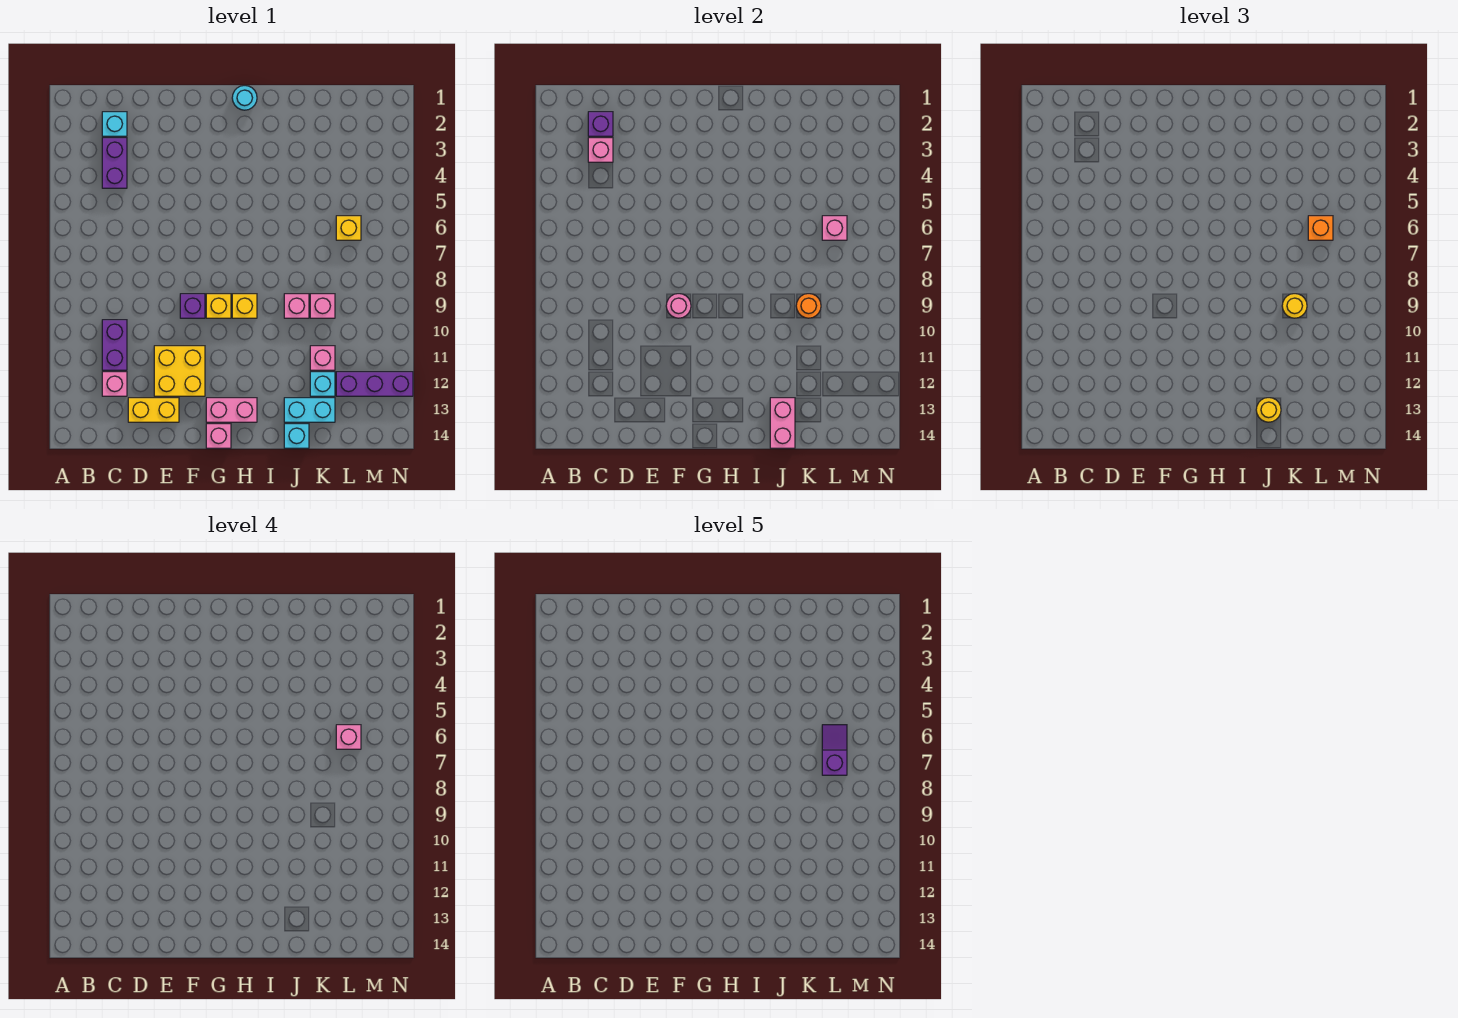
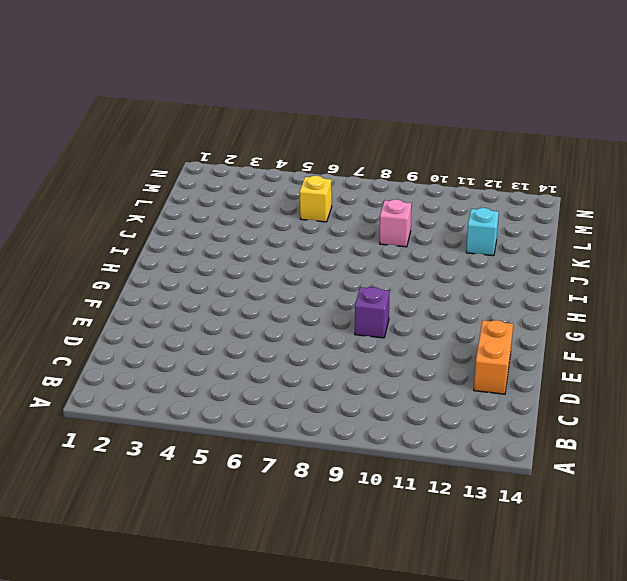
orange brick D13:E13 level 1 -> yellow brick D13:E13 level 1
none -> cyan brick C2 level 1
none -> purple brick C3:C4 level 1
none -> purple brick C10:C11 level 1
none -> pink brick C12 level 1

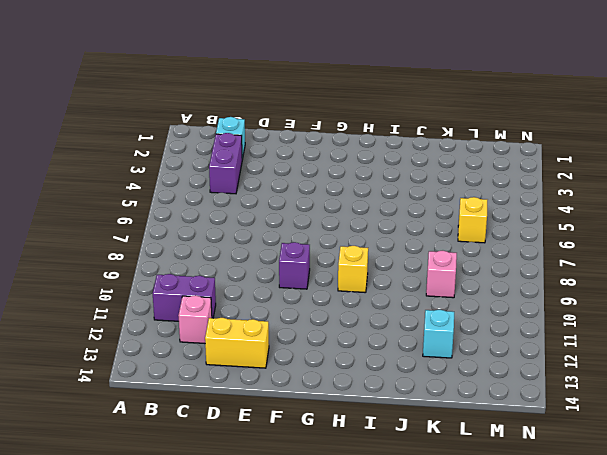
purple brick B11:C11 level 1 -> purple brick C10:C11 level 1
none -> yellow brick E11:F12 level 1
none -> yellow brick G9 level 1
none -> pink brick G13:H13 level 1
none -> pink brick G14 level 1

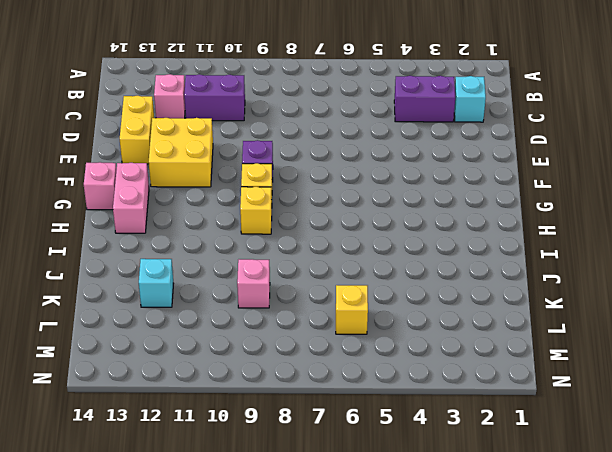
none -> cyan round brick H1 level 1
none -> pink brick J9 level 1
none -> cyan brick J13:K13 level 1
none -> cyan brick J14 level 1

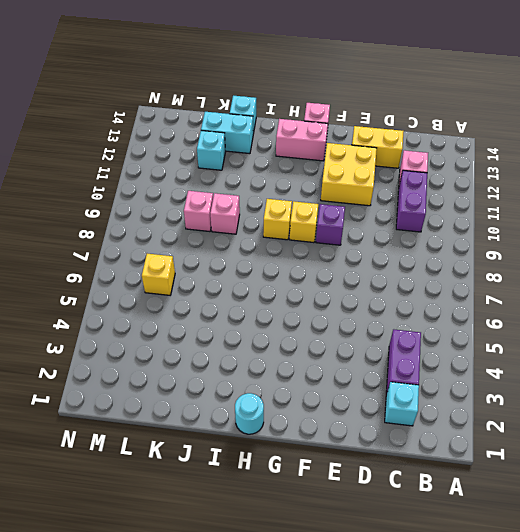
none -> pink brick K11 level 1
none -> purple brick L12:N12 level 1
none -> purple brick C2 level 2
none -> pink brick C3 level 2

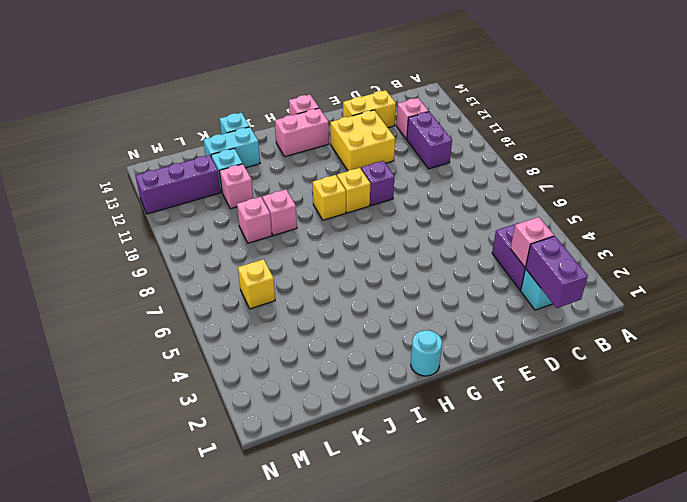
purple brick C1:C2 level 2 -> purple brick C2 level 2
none -> pink round brick F9 level 2
none -> pink brick J13:J14 level 2
none -> orange round brick K9 level 2
none -> pink brick L6 level 2

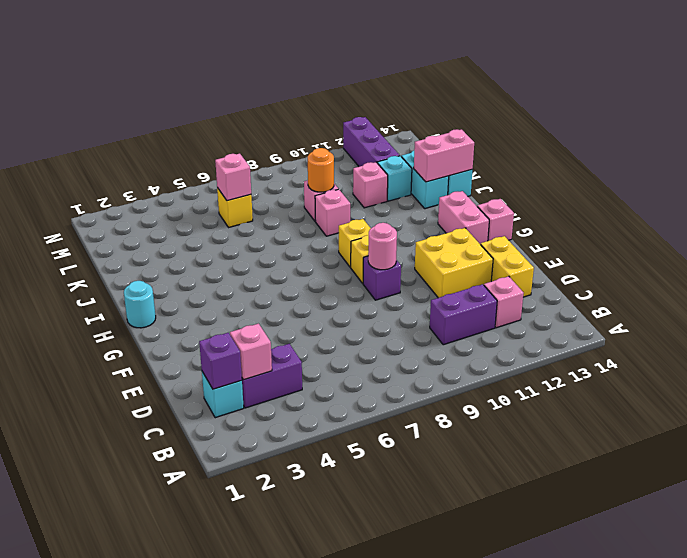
none -> yellow round brick J13 level 3
none -> yellow round brick K9 level 3
none -> orange brick L6 level 3
none -> pink brick L6 level 4

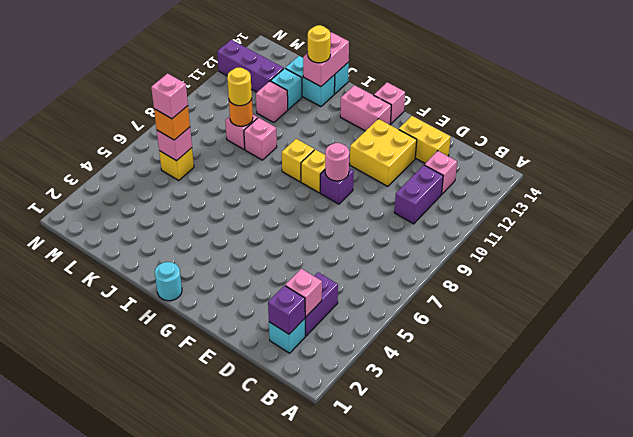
none -> purple slope L6:L7 level 5 top 7

